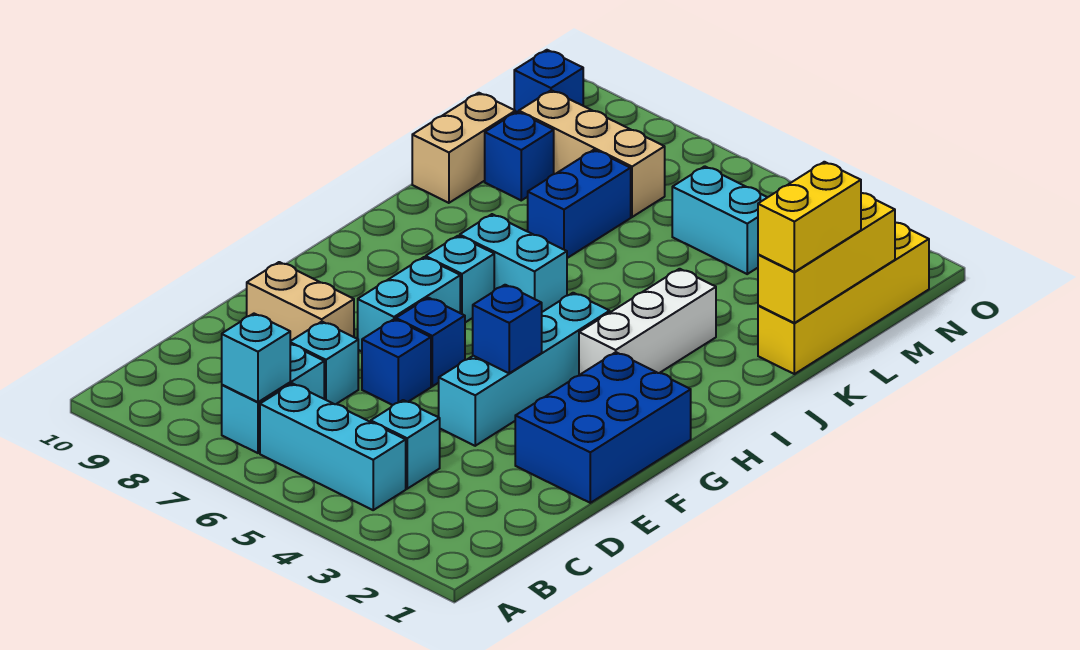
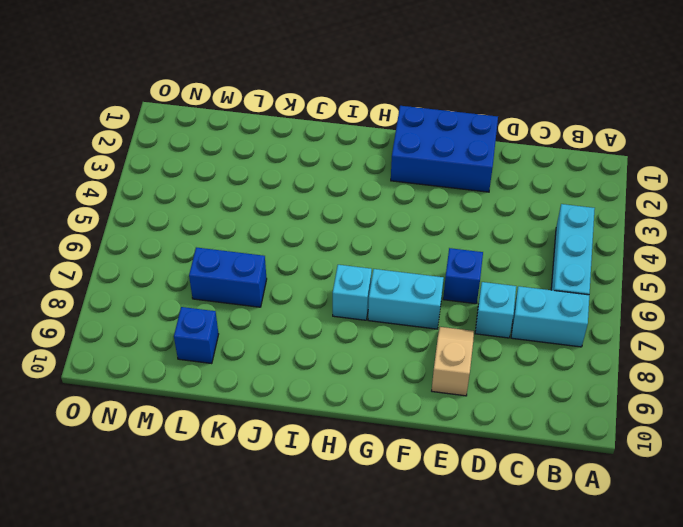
tan slope E8:E9 level 1 top 9 -> tan brick E8:E9 level 1
none -> cyan brick C4 level 1
none -> cyan brick E4:H4 level 1
none -> blue brick F6 level 1

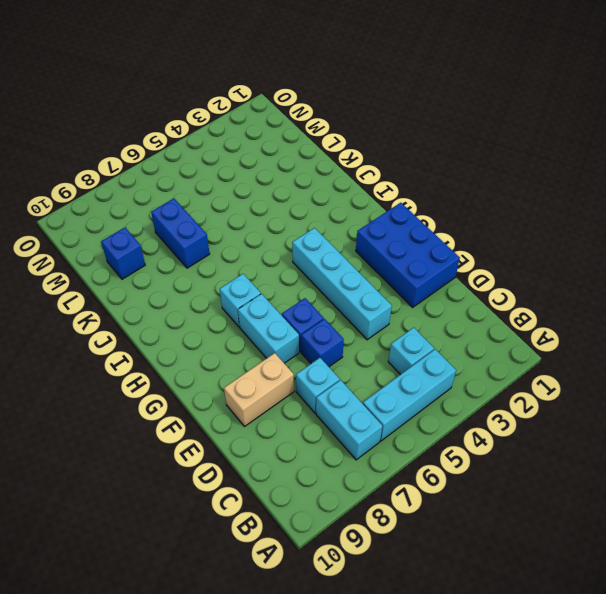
none -> white brick H3:J3 level 1
none -> cyan brick I6:I7 level 1
none -> yellow brick K1:N1 level 1

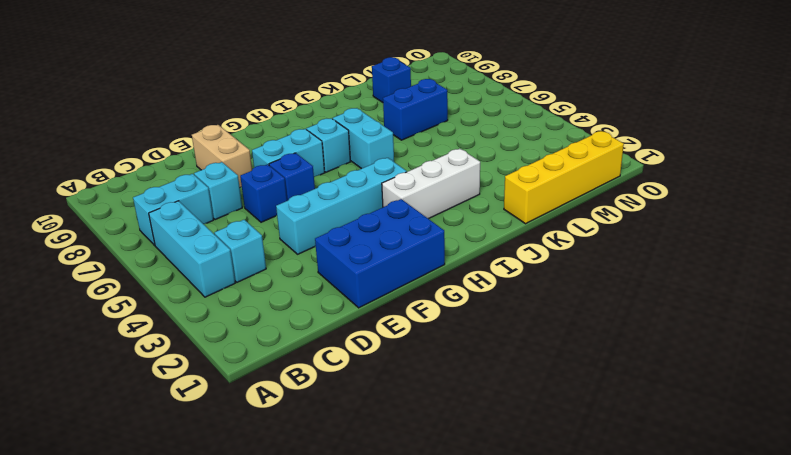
none -> tan brick K10:L10 level 1
none -> cyan brick M4:M5 level 1
none -> tan brick M7:M9 level 1

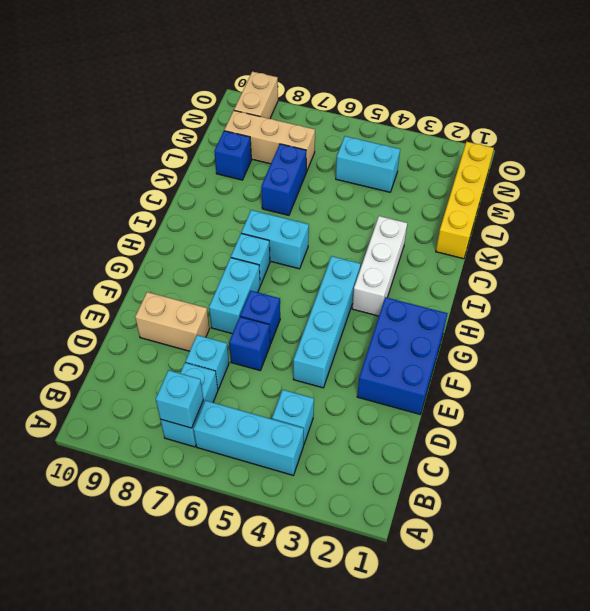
tan brick N9:O9 level 1 -> tan brick K10:L10 level 1
none -> blue brick N10 level 1
none -> blue brick F4 level 2
none -> yellow brick K1:M1 level 2

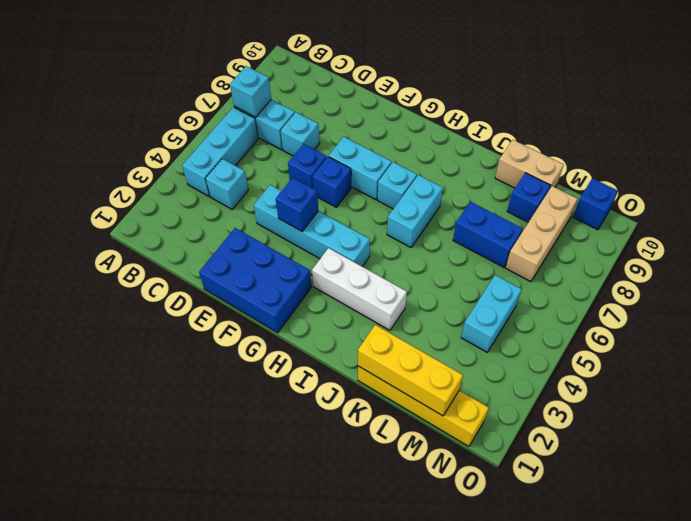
none -> tan brick E8:E9 level 1
none -> yellow brick K1:L1 level 3

